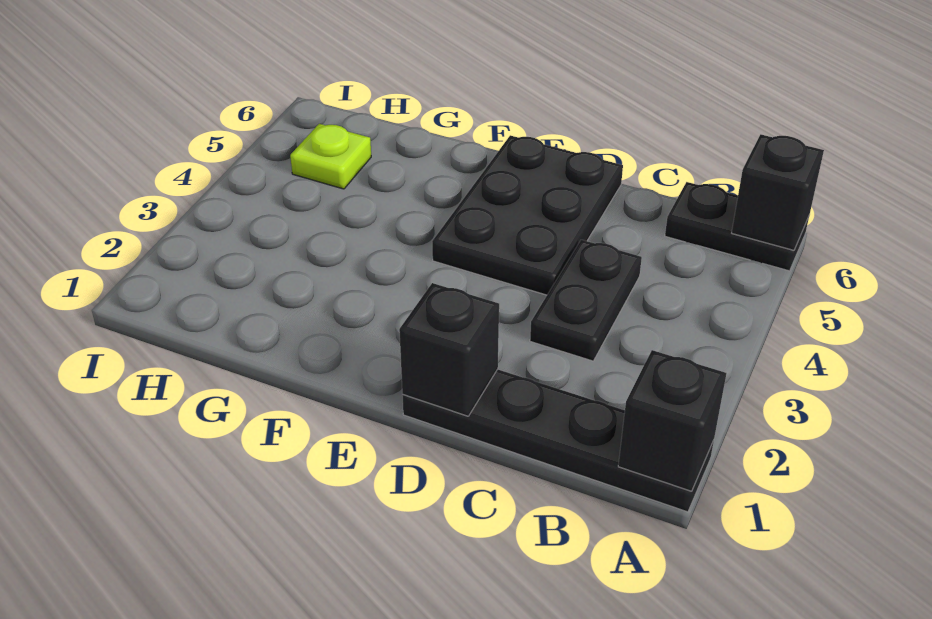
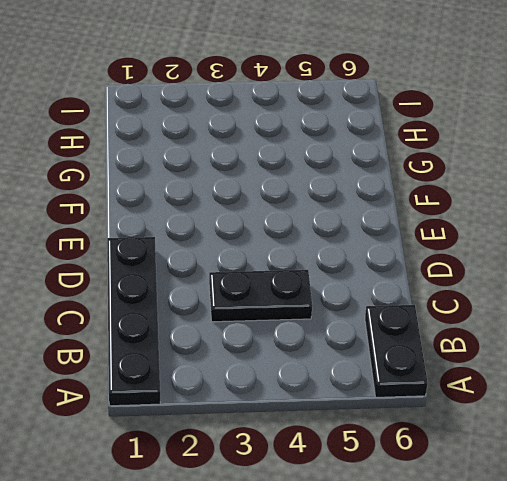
none -> black plate D4:E6 level 1
none -> lime plate H5 level 1

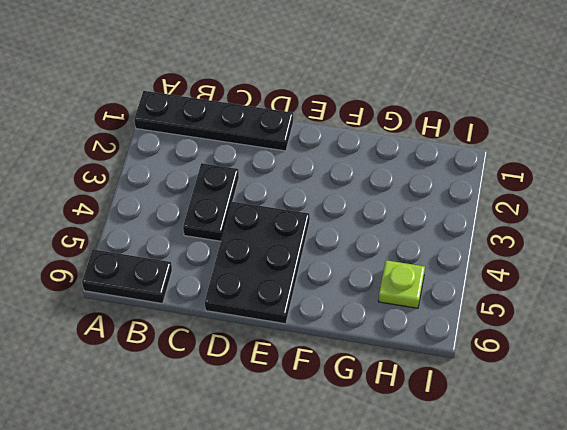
none -> black brick A1 level 2
none -> black brick A6 level 2

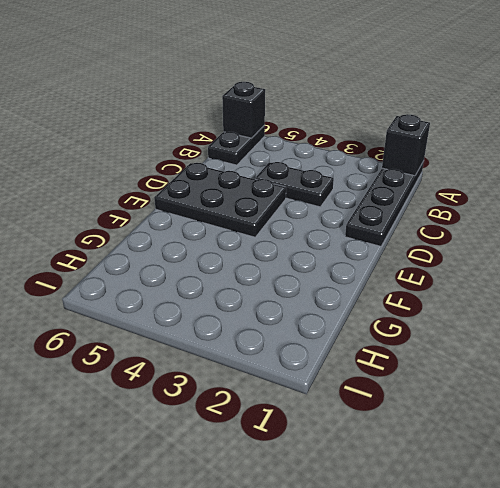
none -> lime plate H5 level 1
none -> black brick D1 level 2

